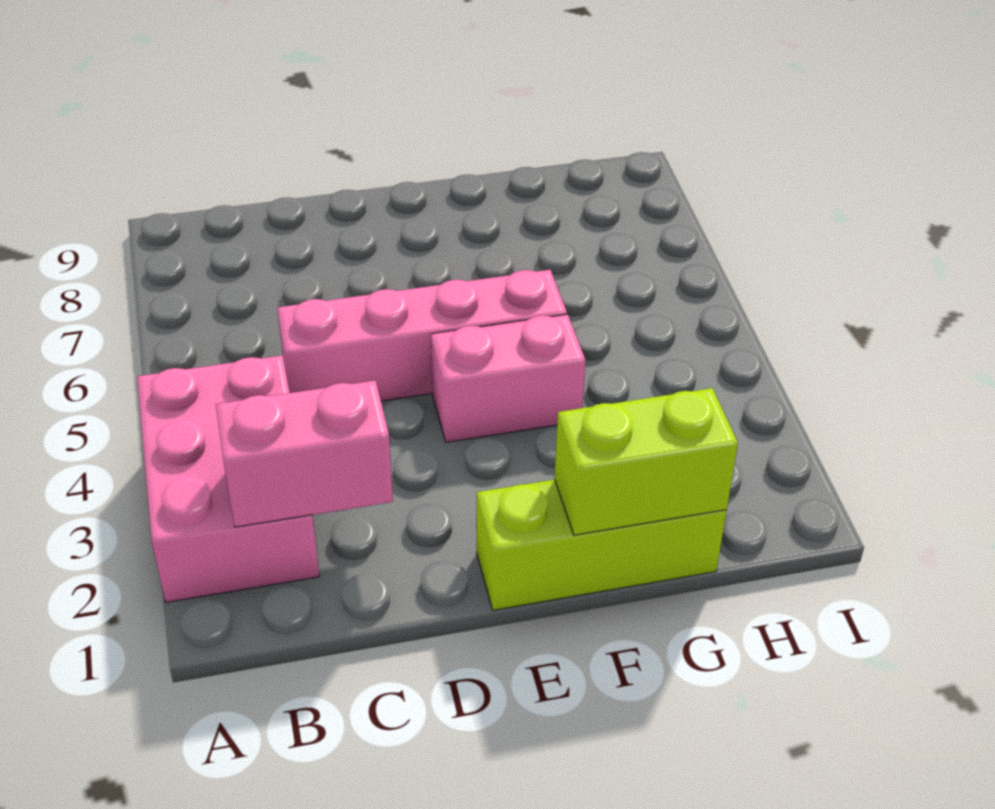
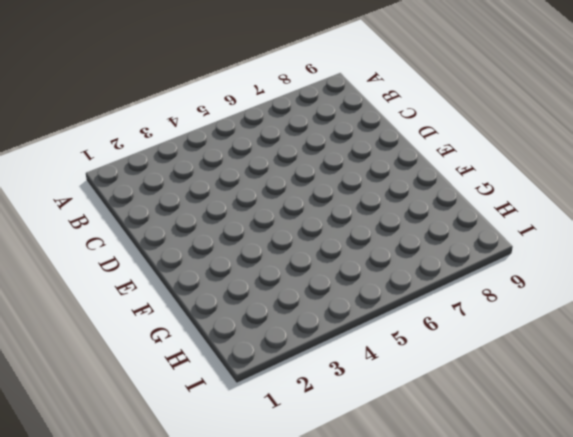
none -> pink brick A2:B4 level 1
none -> pink brick C5:F5 level 1

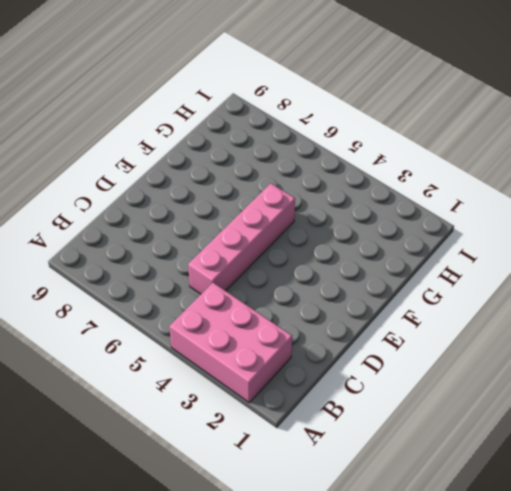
none -> lime brick E1:G1 level 1
none -> pink brick E4:F4 level 1

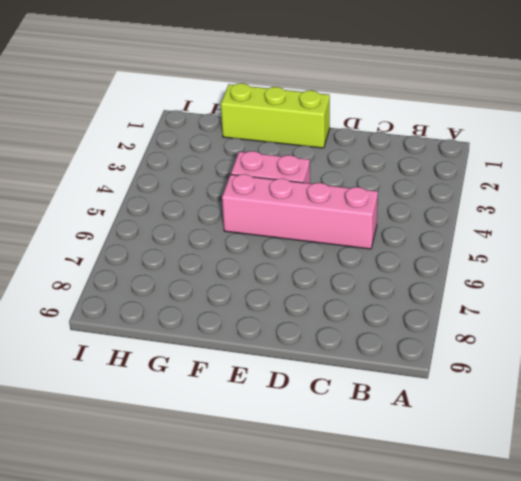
none -> pink brick A2:B4 level 1
none -> pink brick B2:C2 level 2

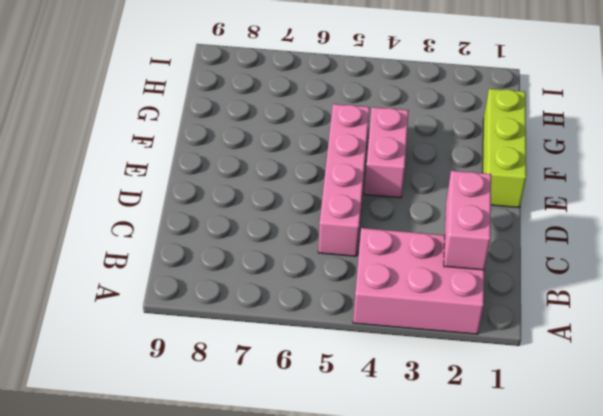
none -> lime brick F1:G1 level 2

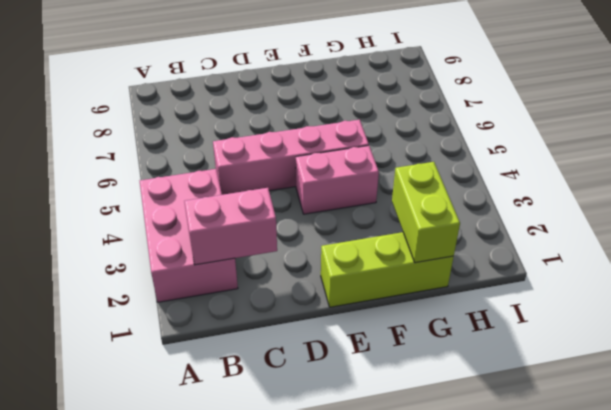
lime brick G1:G2 level 2 -> lime brick F1:G1 level 2

